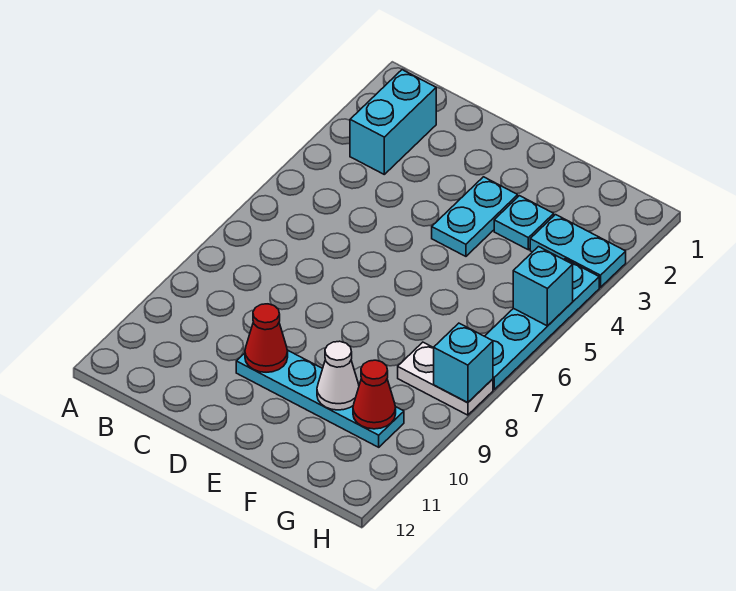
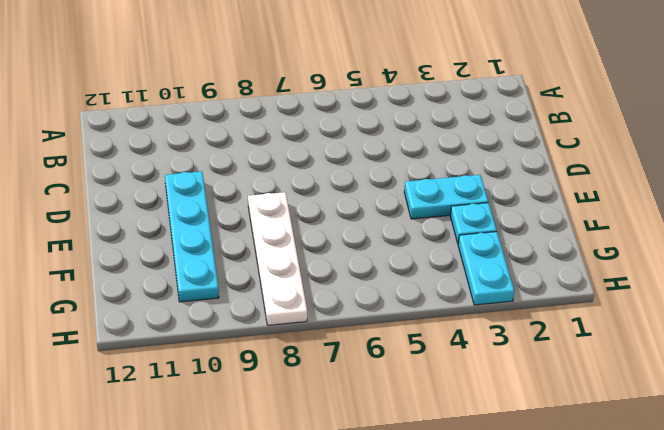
white plate E8:H8 level 1 -> white plate G8:H8 level 1
none -> cyan brick B2:B3 level 1
none -> cyan plate H4:H7 level 1
none -> red cone D10 level 2

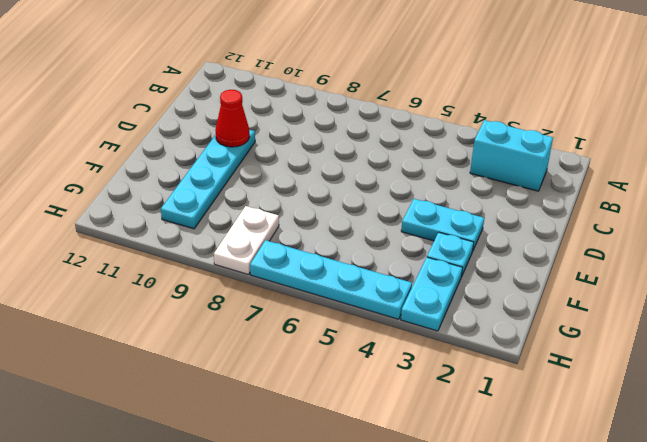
none -> white cone F10 level 2
none -> red cone G10 level 2
none -> cyan brick H5 level 2

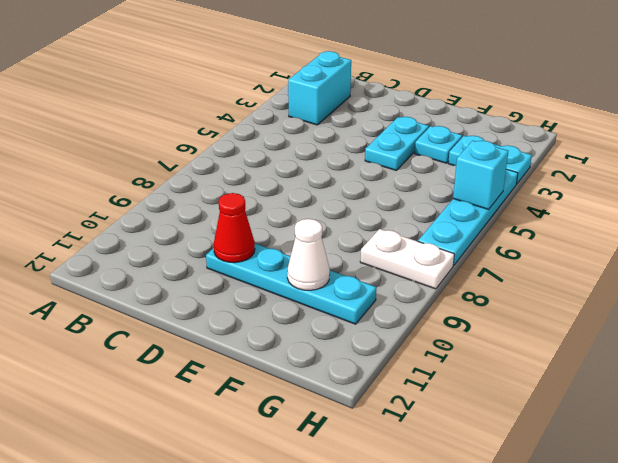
none -> red cone G10 level 2
none -> cyan brick H8 level 2

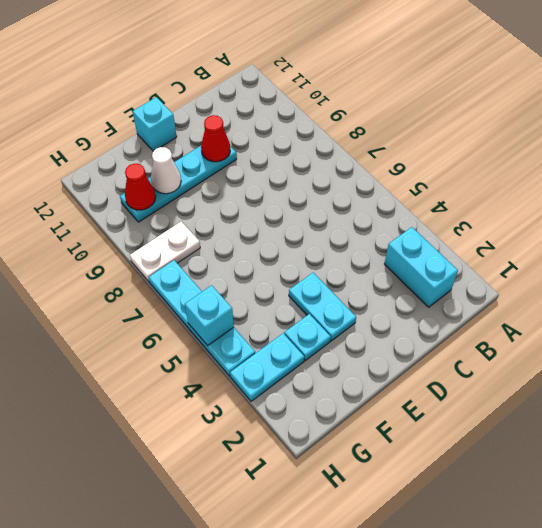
cyan brick E12 level 1 -> cyan brick H8 level 2

